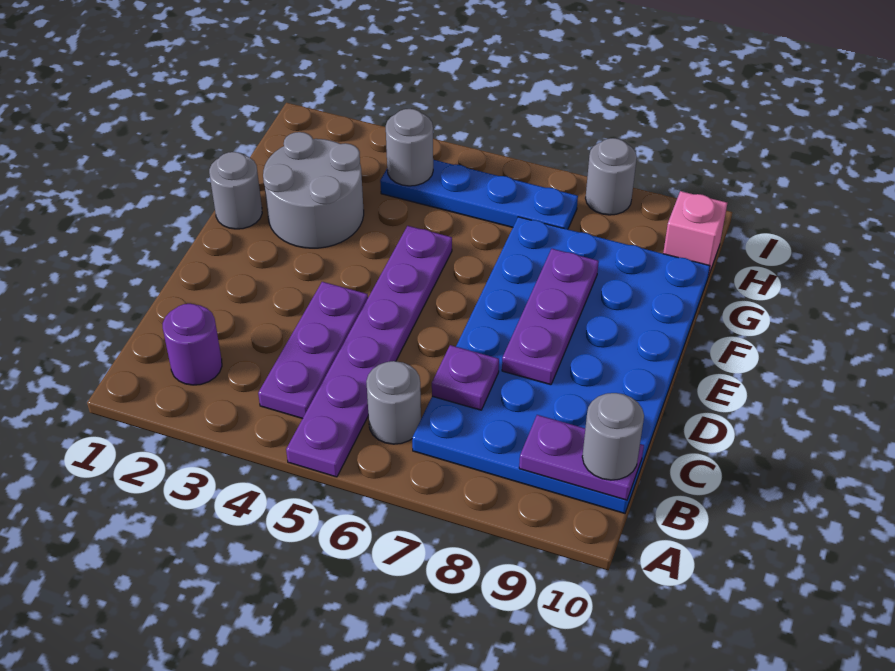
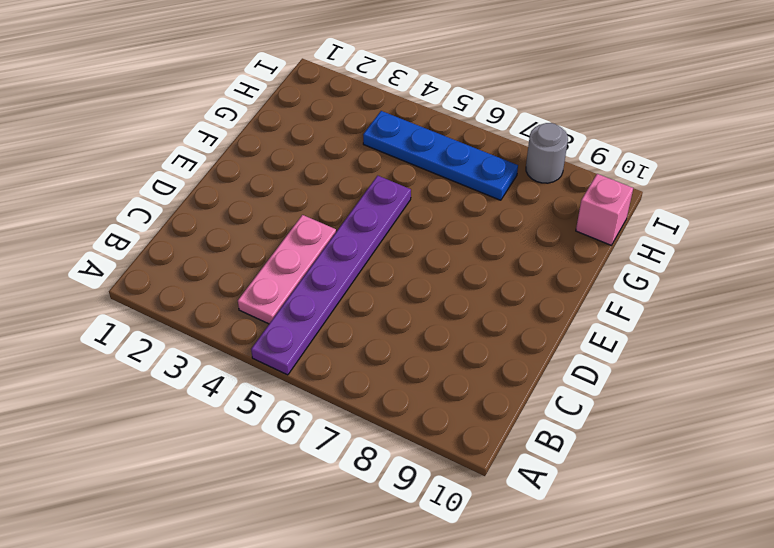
pink plate B4:D4 level 1 -> purple plate B4:D4 level 1
none -> purple round brick B2 level 1
none -> grey round brick B6 level 1
none -> blue plate B7:G10 level 1

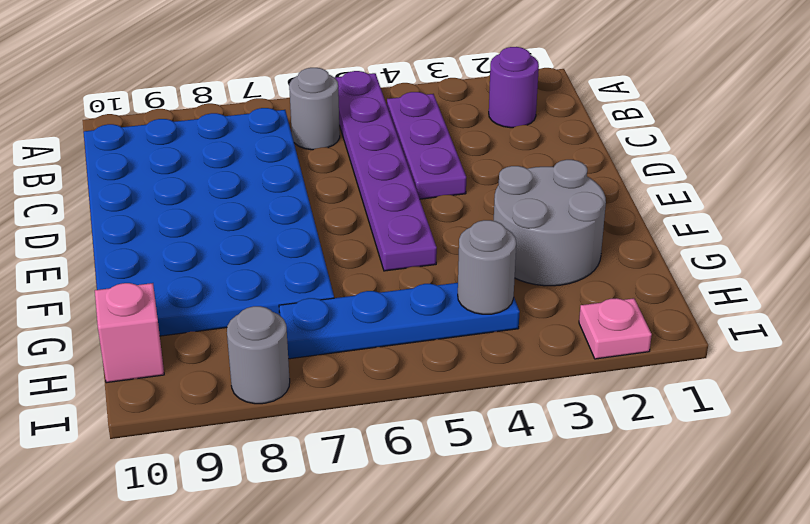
pink plate I2 level 1 -> none
none -> grey round brick F1 level 1
none -> purple plate B9:B10 level 2
none -> purple plate C7 level 2

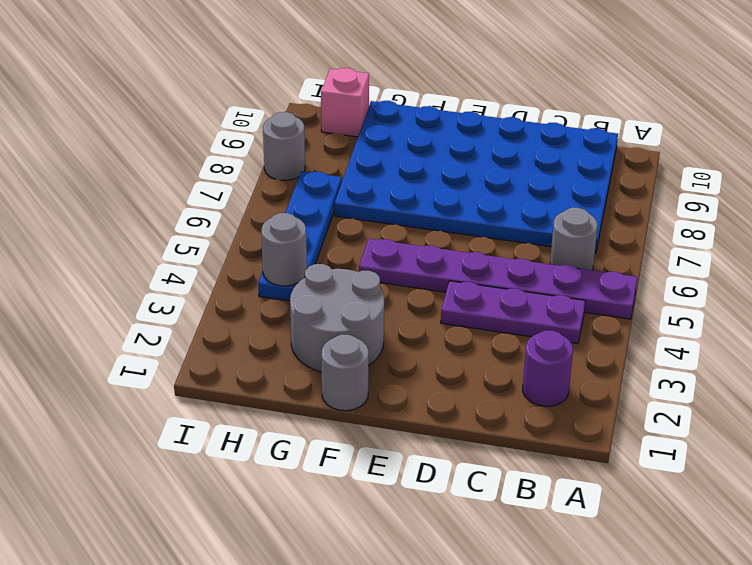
none -> purple plate B9:B10 level 2
none -> purple plate C7 level 2
none -> purple plate D8:F8 level 2

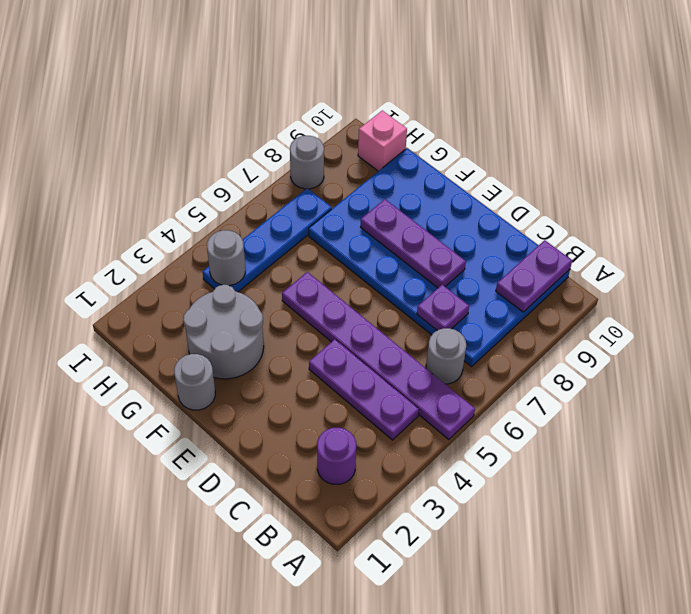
none -> grey round brick B10 level 3

